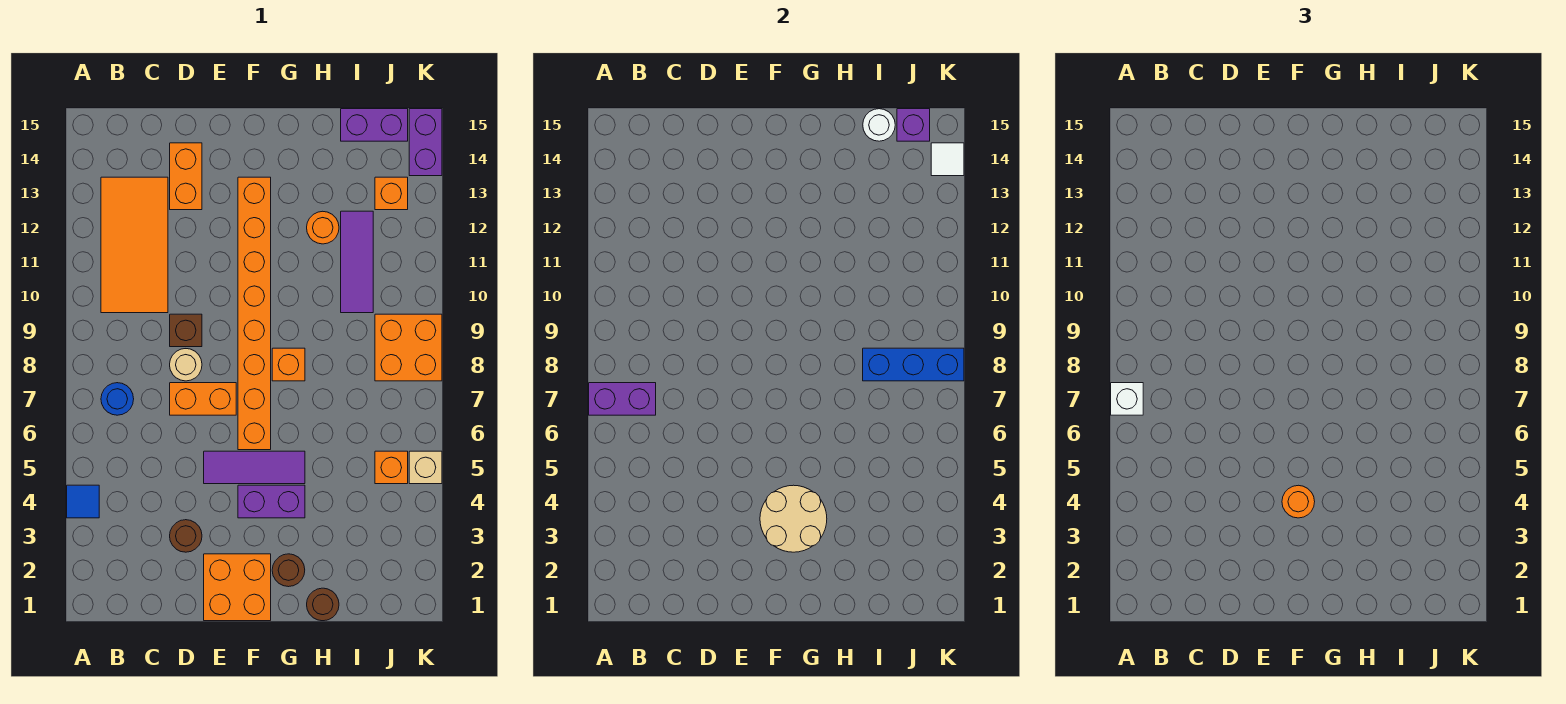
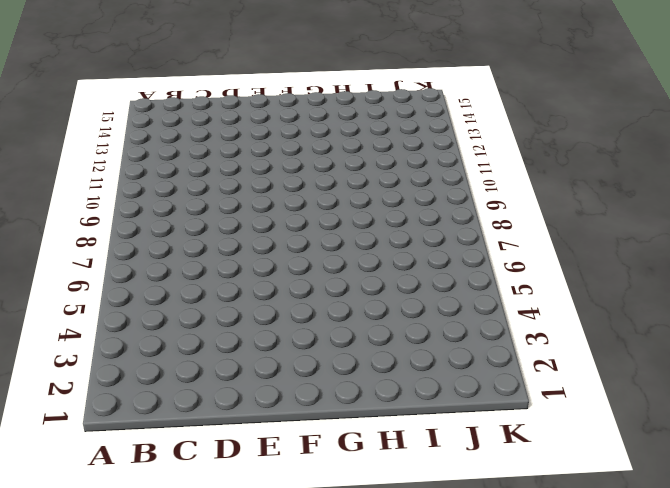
none -> blue tile A4 level 1
none -> blue round brick B7 level 1
none -> orange tile B10:C13 level 1
none -> brown round brick D3 level 1

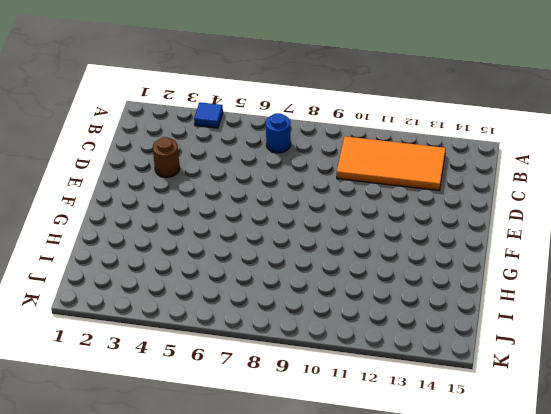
none -> orange brick D7:E7 level 1
none -> tan round brick D8 level 1
none -> brown brick D9 level 1
none -> orange brick D13:D14 level 1

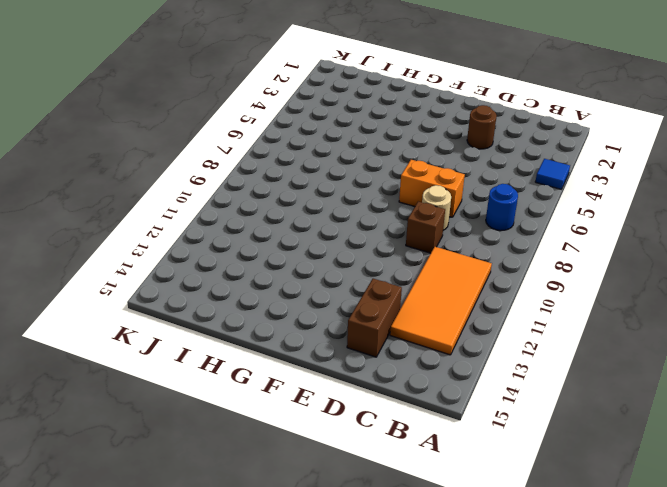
brown brick D13:D14 level 1 -> orange brick D13:D14 level 1
none -> orange brick E1:F2 level 1
none -> purple tile E5:G5 level 1
none -> purple brick F4:G4 level 1
none -> orange brick F6:F13 level 1

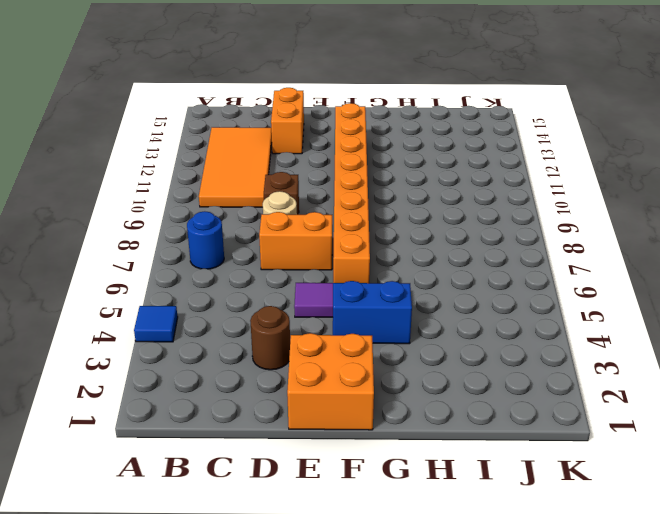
blue brick F4:G4 level 1 -> purple brick F4:G4 level 1
none -> brown round brick G2 level 1
none -> orange brick G8 level 1
none -> brown round brick H1 level 1
none -> orange round brick H12 level 1

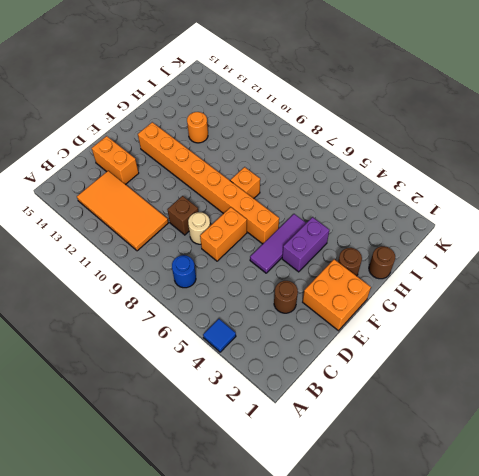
none -> purple tile I10:I12 level 1
none -> purple brick I15:J15 level 1
none -> orange brick J5 level 1
none -> orange brick J8:K9 level 1

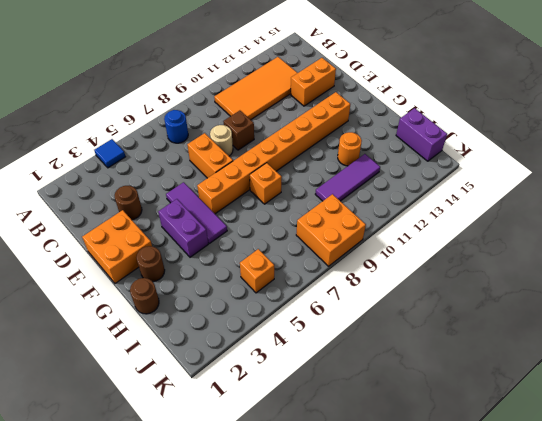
none -> orange brick J13 level 1
none -> tan brick K5 level 1
none -> purple brick K14:K15 level 1
none -> purple brick A7:B7 level 2

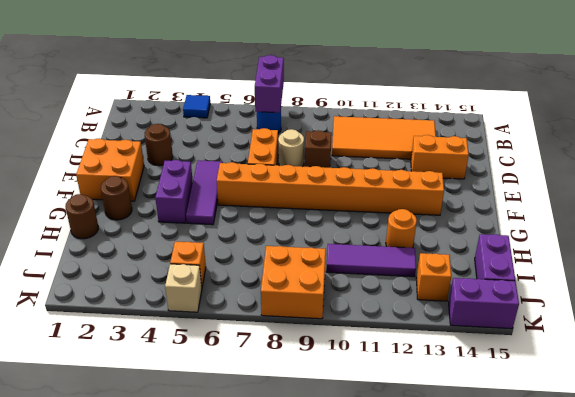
none -> orange brick G8 level 1
none -> tan round brick F3:G4 level 2
none -> blue brick I8:K8 level 2
none -> white round brick I15 level 2

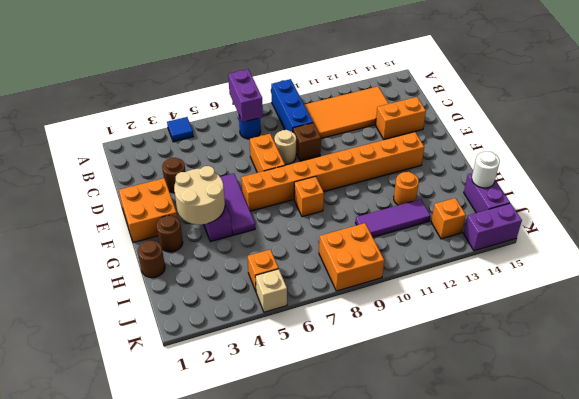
blue brick A9:C9 level 1 -> blue brick I8:K8 level 2
none -> purple brick J15 level 2
none -> white tile K14 level 2
none -> white brick A7 level 3
none -> orange round brick F4 level 3

